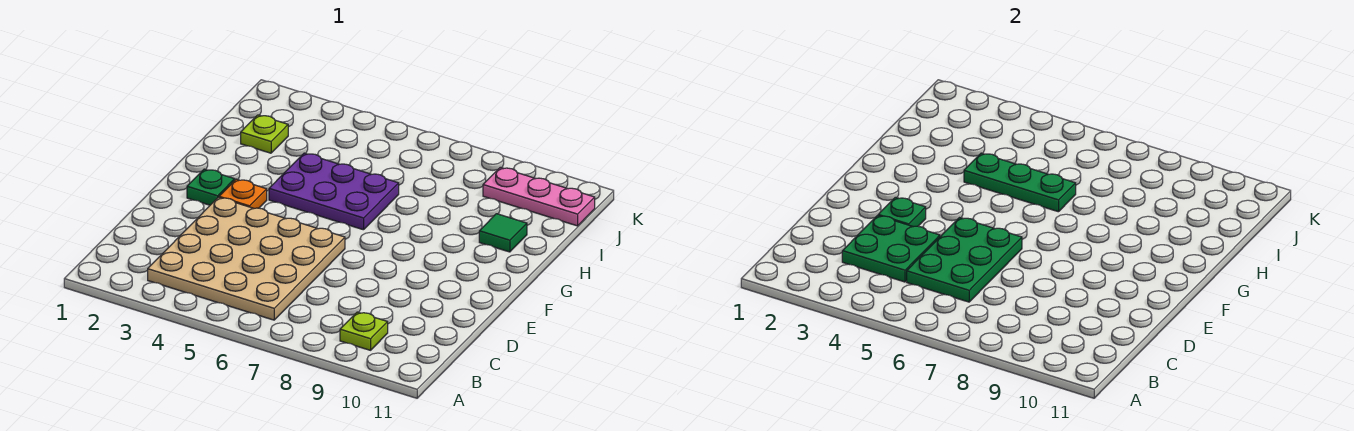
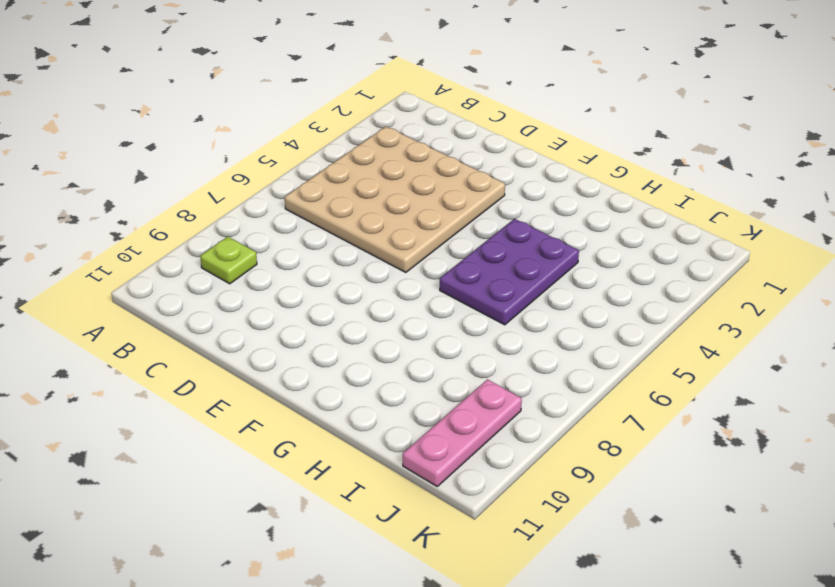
none -> green plate F2 level 1
none -> orange plate F3 level 1
none -> green tile H10 level 1

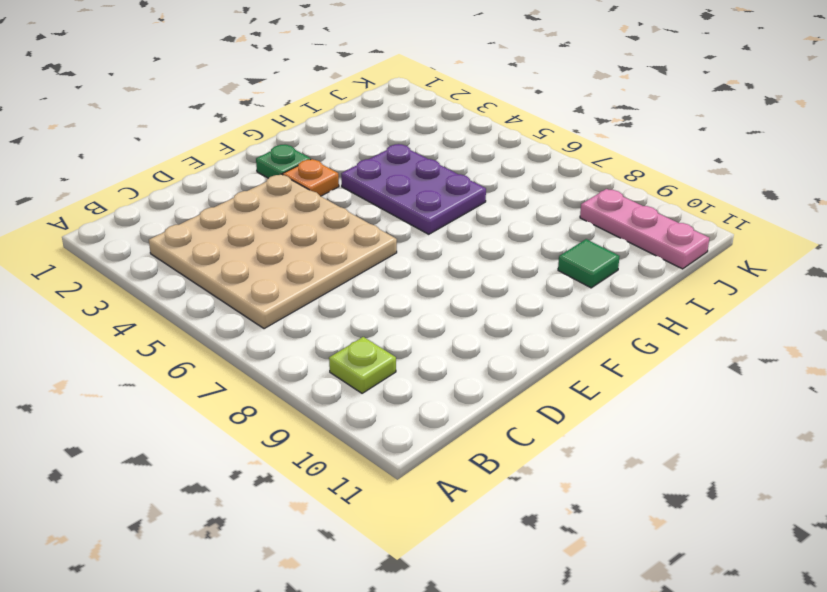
none -> lime plate I2 level 1
none -> green plate C3:D4 level 2
none -> green plate C5:E6 level 2

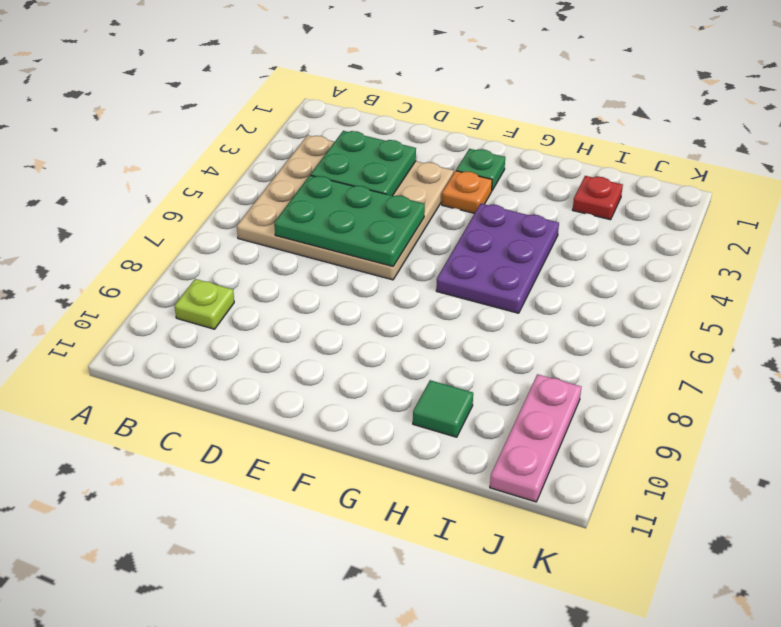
red plate I2 level 1 -> lime plate I2 level 1
none -> green plate E3 level 2
none -> green plate H4:H6 level 2

